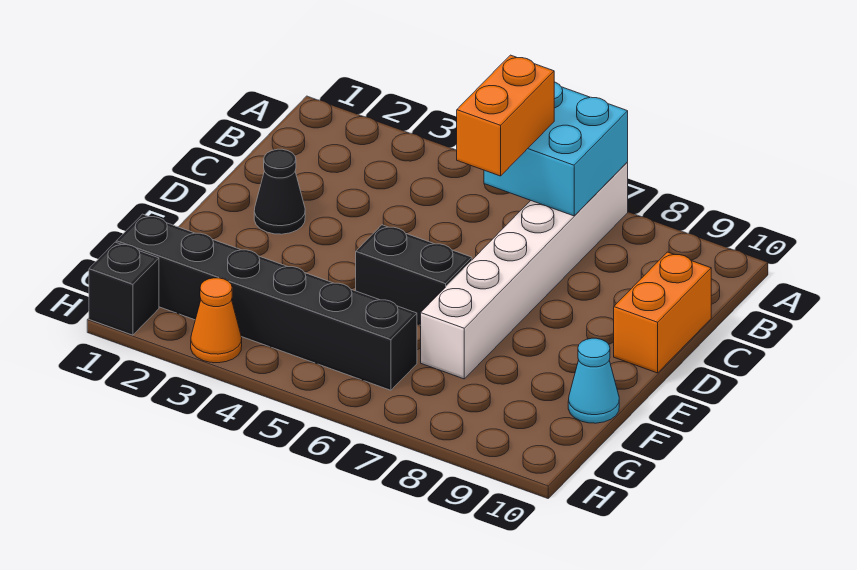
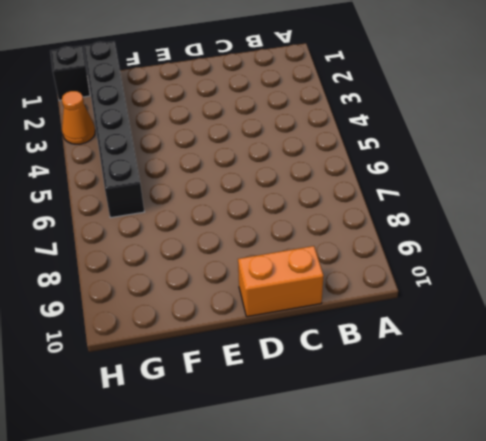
none -> white brick A7:F7 level 1
none -> black cone D2 level 1

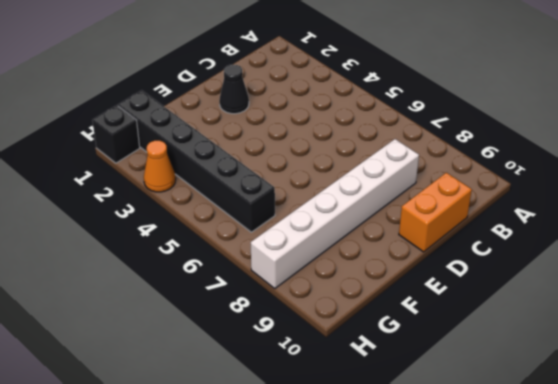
white brick C8:H8 level 1 -> white brick A7:F7 level 1
none -> black brick E5:E6 level 1
none -> cyan cone F10 level 1

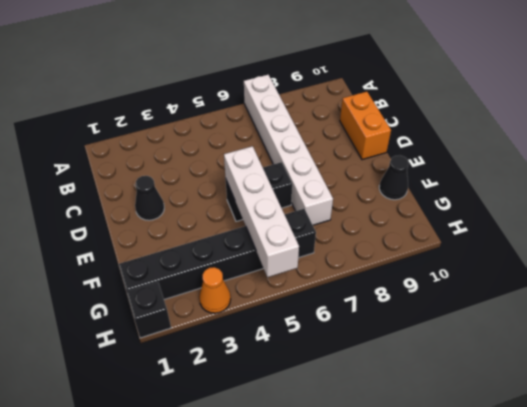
white brick E5:H5 level 2 -> none
black cone F10 level 1 -> cyan cone F10 level 1
none -> cyan brick A6:B7 level 2
none -> orange brick B6:C6 level 3

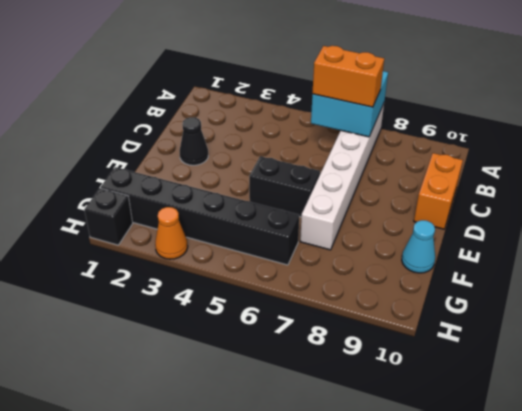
orange brick B6:B7 level 3 -> orange brick B6:C6 level 3

